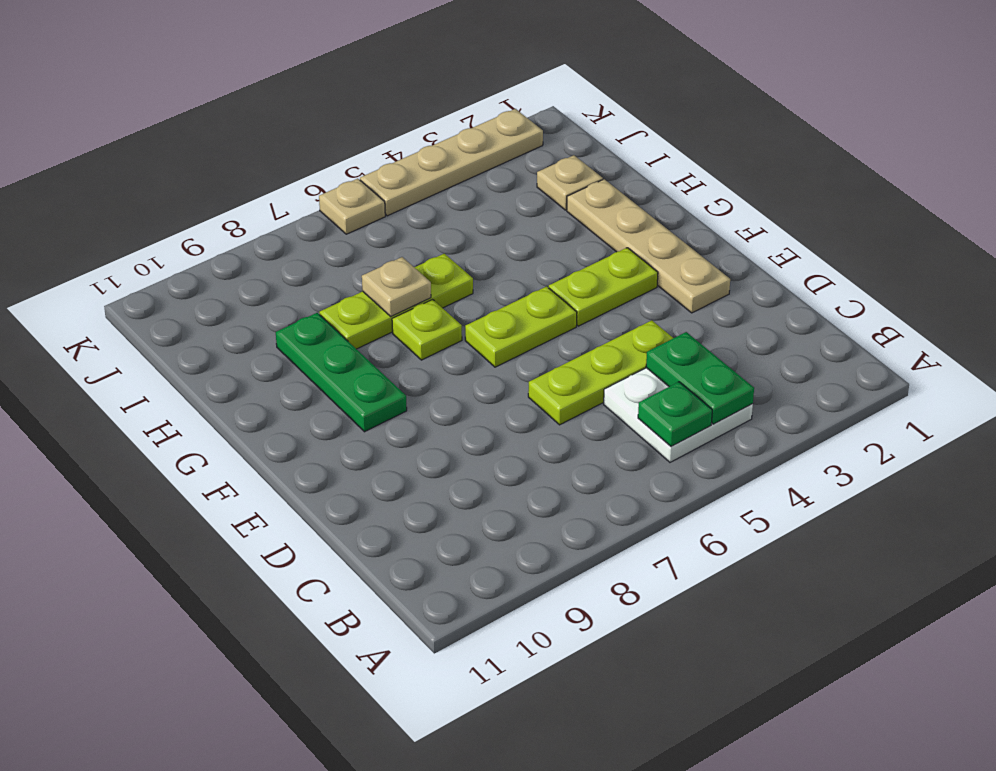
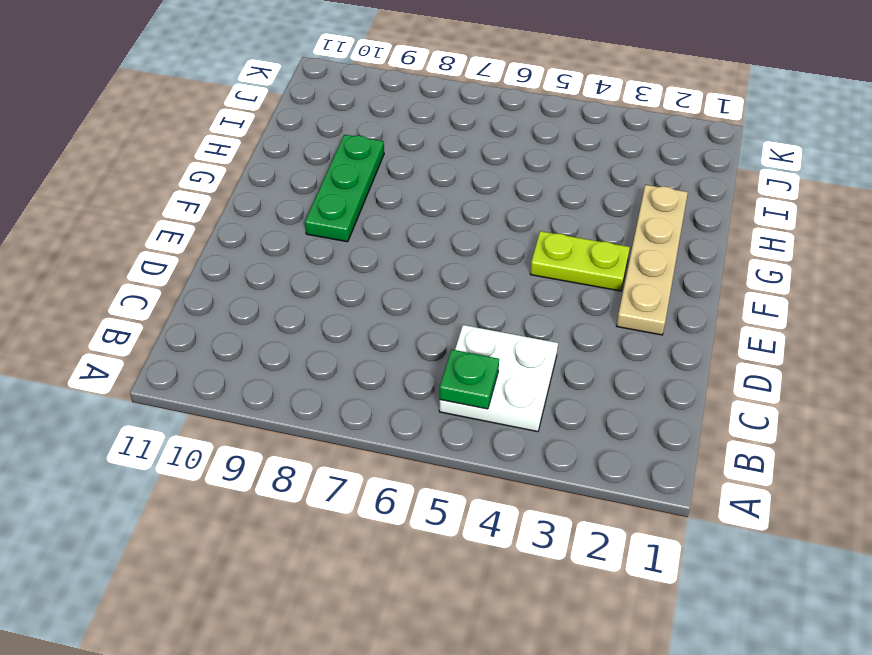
none -> lime plate D4:D6 level 1
none -> lime plate F5:F6 level 1
none -> lime plate G7 level 1

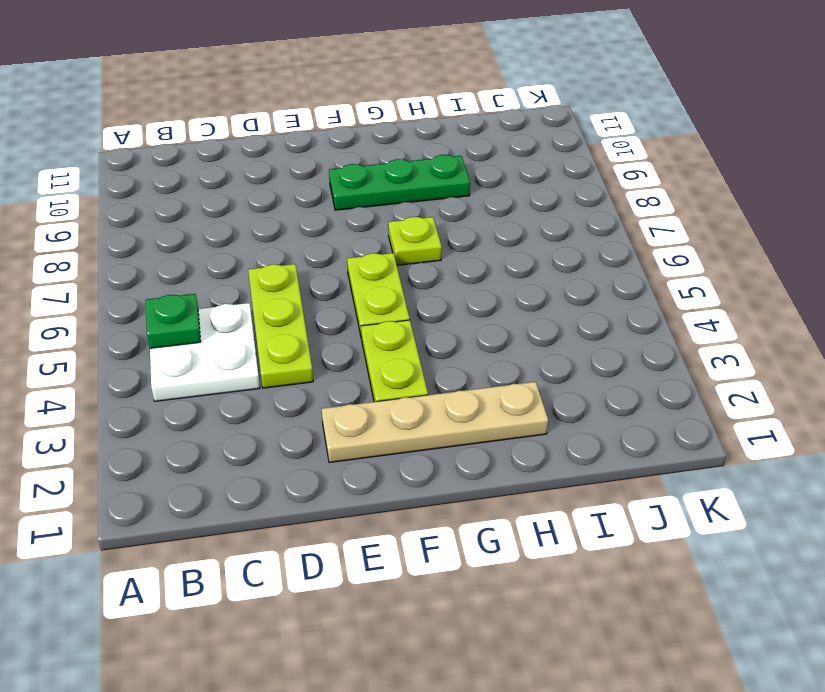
none -> lime plate H6:H8 level 1
none -> tan plate I2 level 1
none -> tan plate K2:K5 level 1

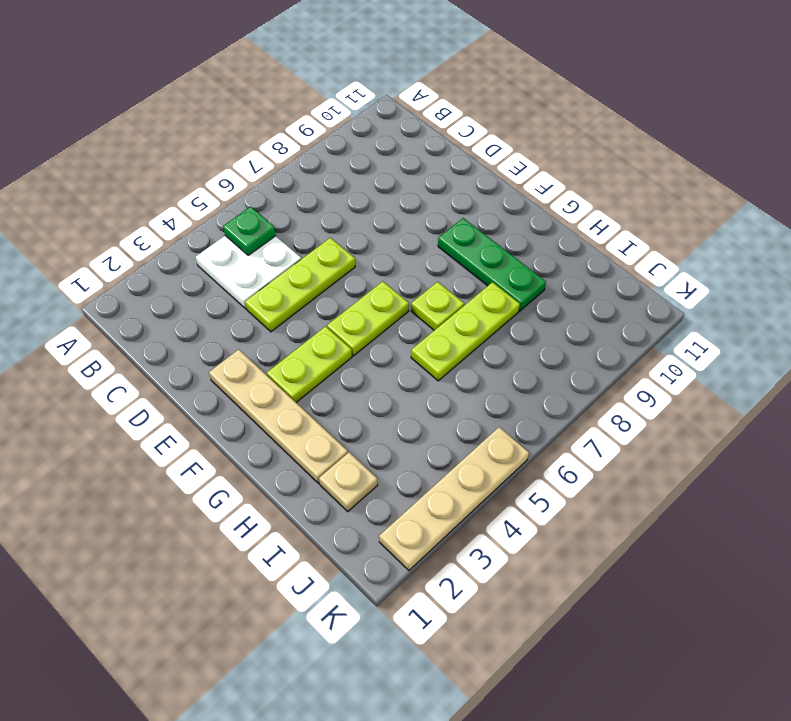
none -> tan plate K6 level 1
none -> green plate B4:C4 level 2
none -> tan plate H7 level 2

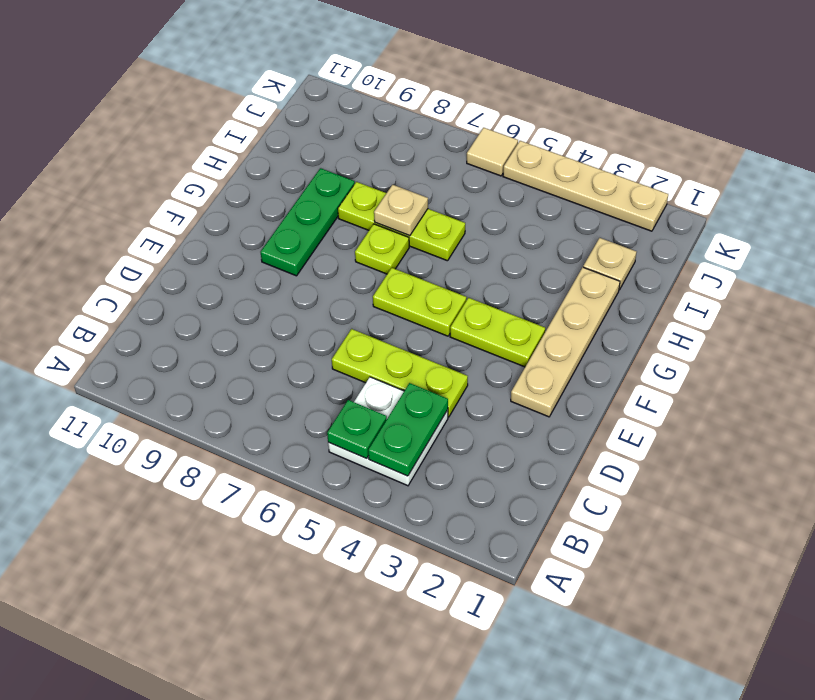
tan tile K6 level 1 -> tan plate K6 level 1

